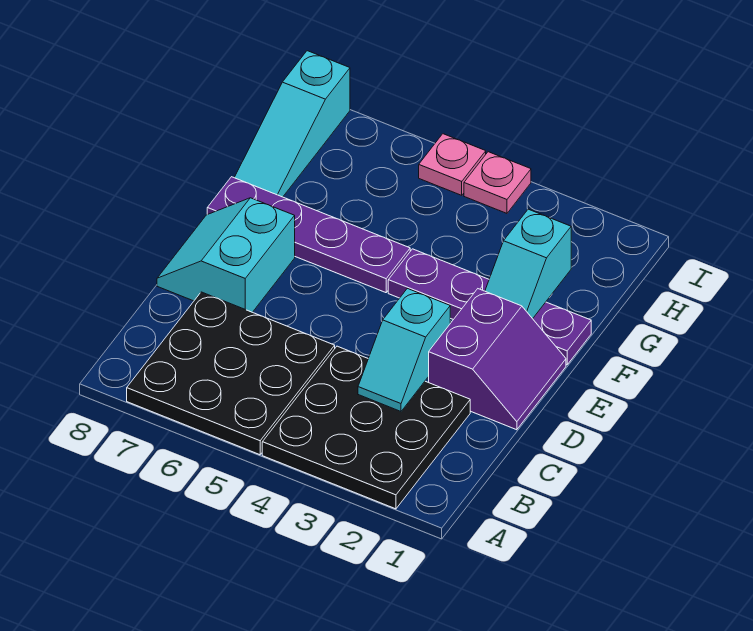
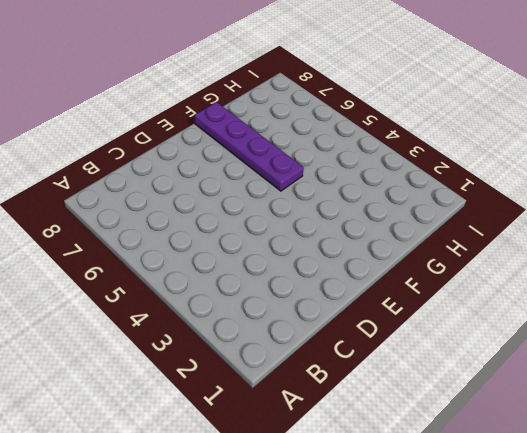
none -> black plate A2:C4 level 1
none -> black plate A5:C7 level 1

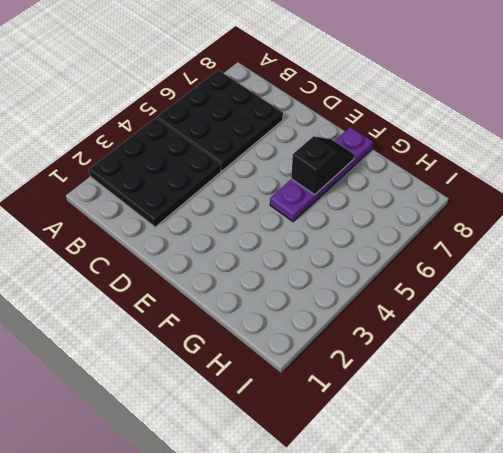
black slope F6:F7 level 2 top 6 -> none
none -> purple slope D1:E2 level 1 top 2
none -> cyan slope D7:E8 level 1 top 7

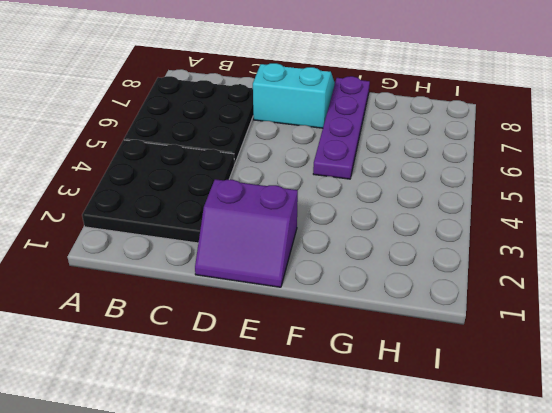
none -> purple plate F1:F4 level 1
none -> cyan slope G8:I8 level 1 top I

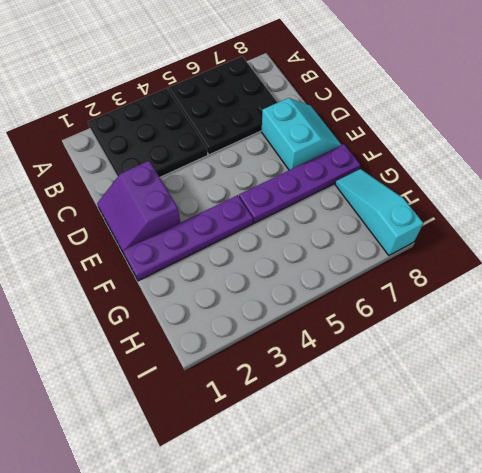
none -> pink plate I4 level 1
none -> pink plate I5 level 1

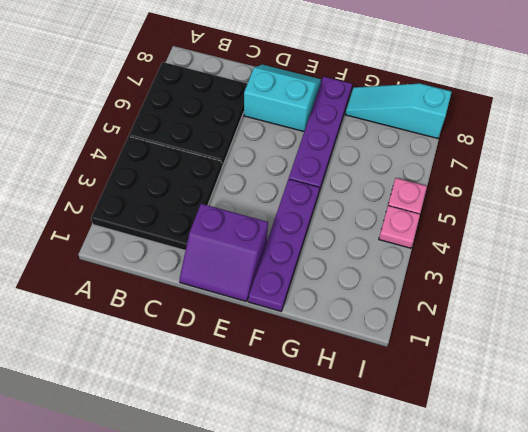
none -> cyan slope C3:D3 level 2 top D
none -> cyan slope F2:G2 level 2 top G

